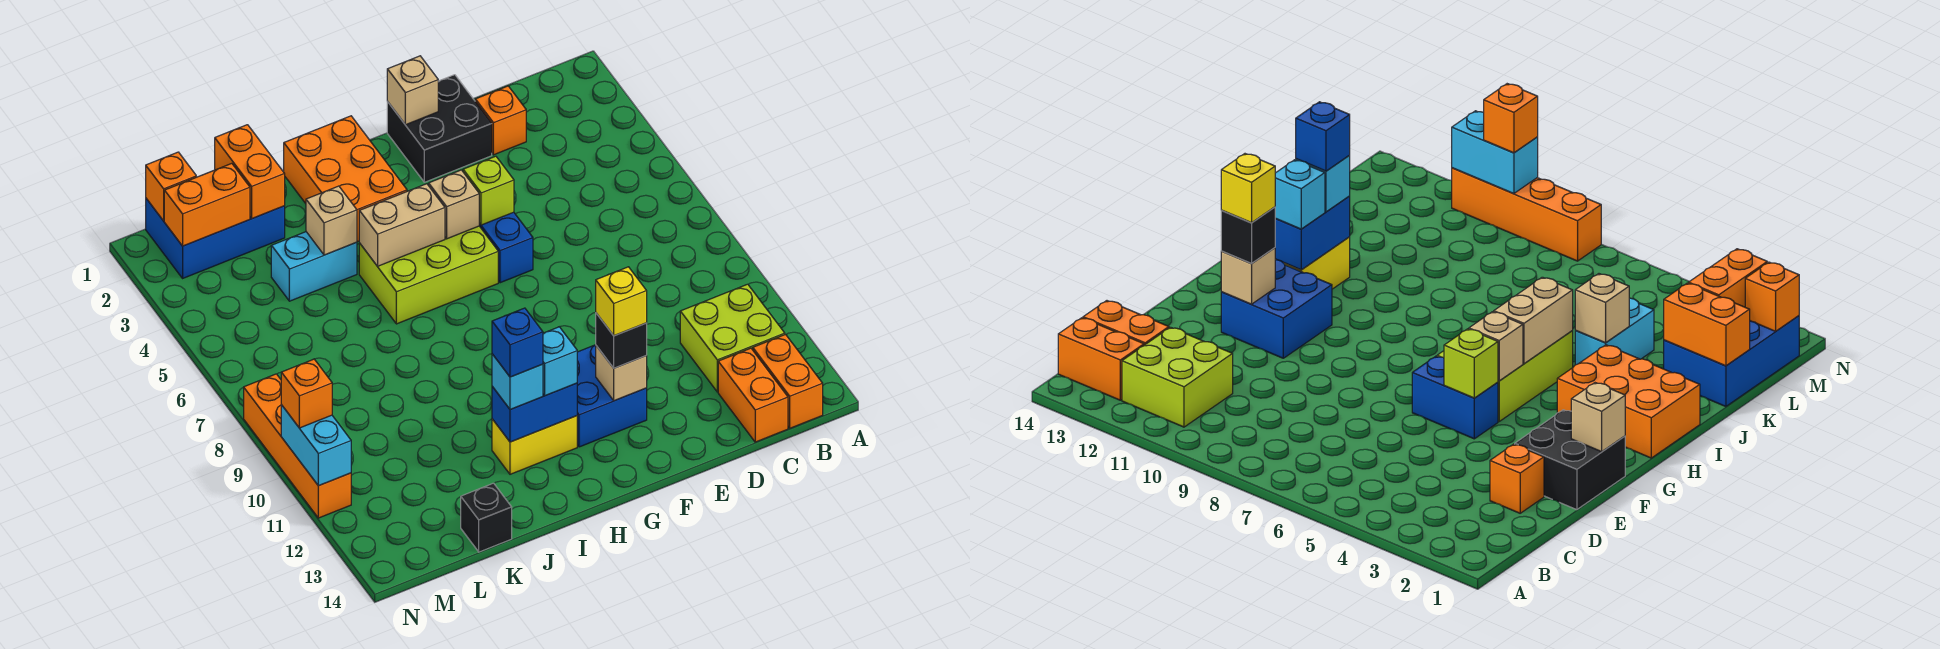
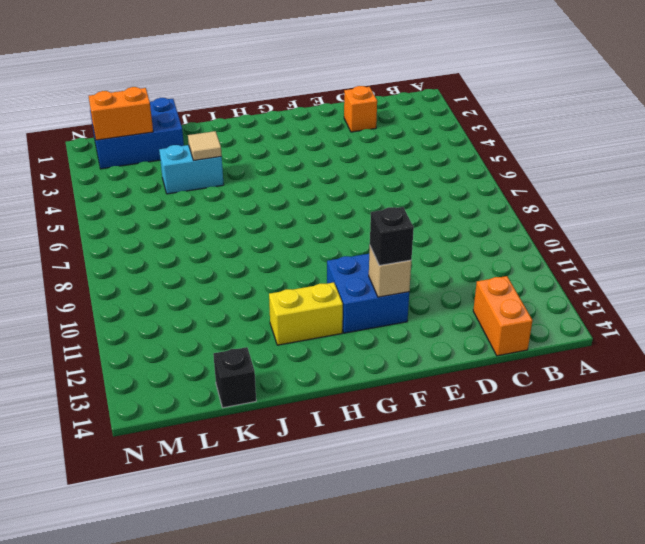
tan tile J4 level 2 -> tan brick J4 level 2
none -> lime brick B11:C12 level 1
none -> orange brick B13:B14 level 1
none -> black brick E1:F2 level 1
none -> blue brick F5:F6 level 1

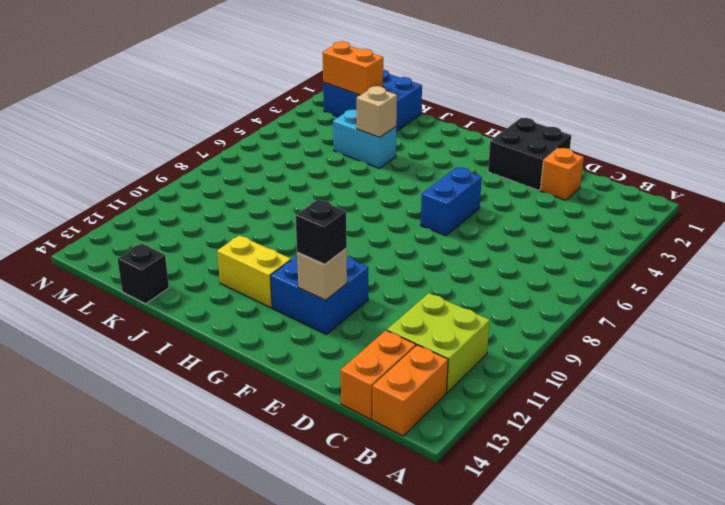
none -> lime brick G5:I6 level 1
none -> orange brick H1:I3 level 1
none -> orange brick N8:N11 level 1
none -> tan brick F1 level 2

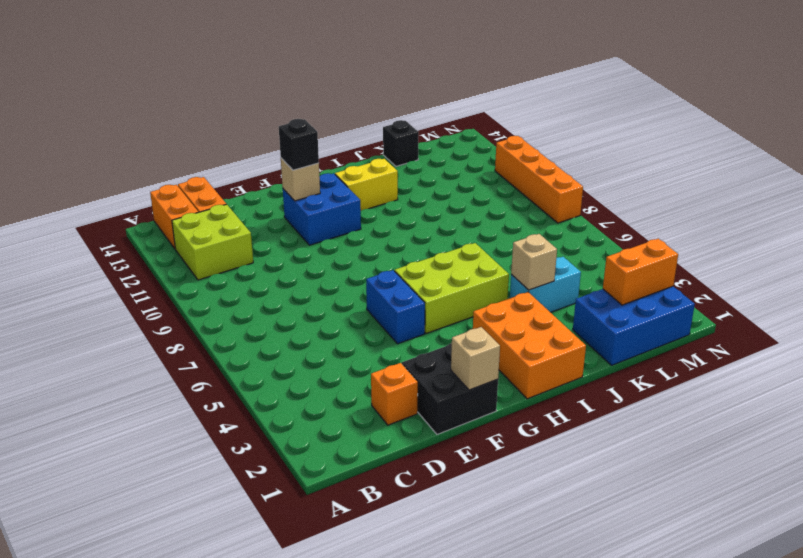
none -> lime brick F5 level 2
none -> tan brick G5 level 2
none -> tan brick H5:I5 level 2
none -> blue brick H12:I12 level 2

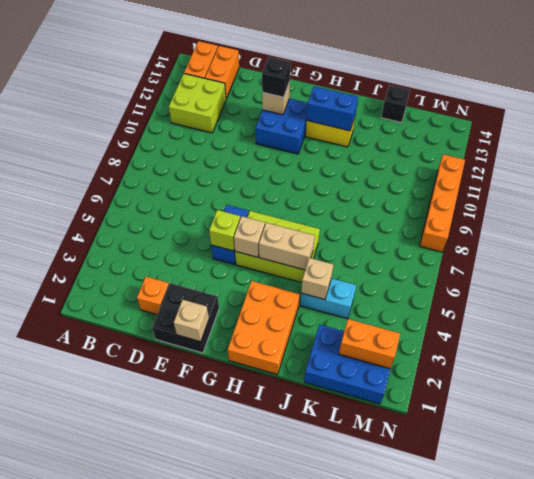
none -> orange brick K1:K2 level 2
none -> orange brick M1 level 2
none -> cyan brick N10:N11 level 2
none -> cyan brick H12 level 3

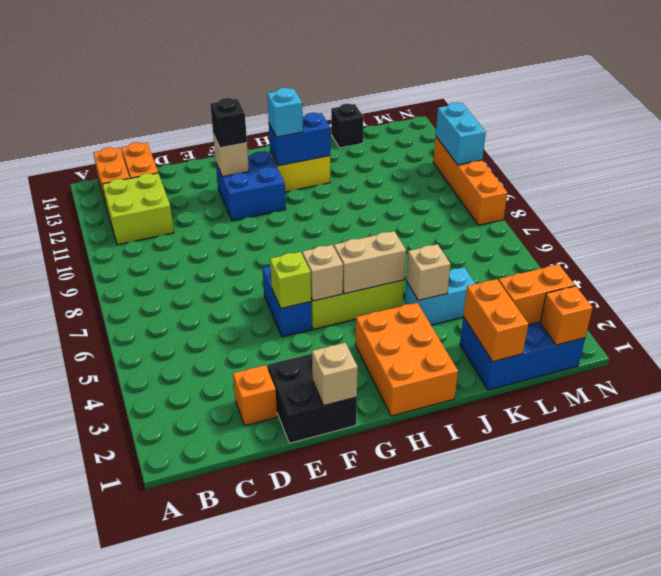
none -> cyan brick I12 level 3
none -> orange brick N10 level 3
none -> yellow brick F12 level 4
none -> blue brick I12 level 4

